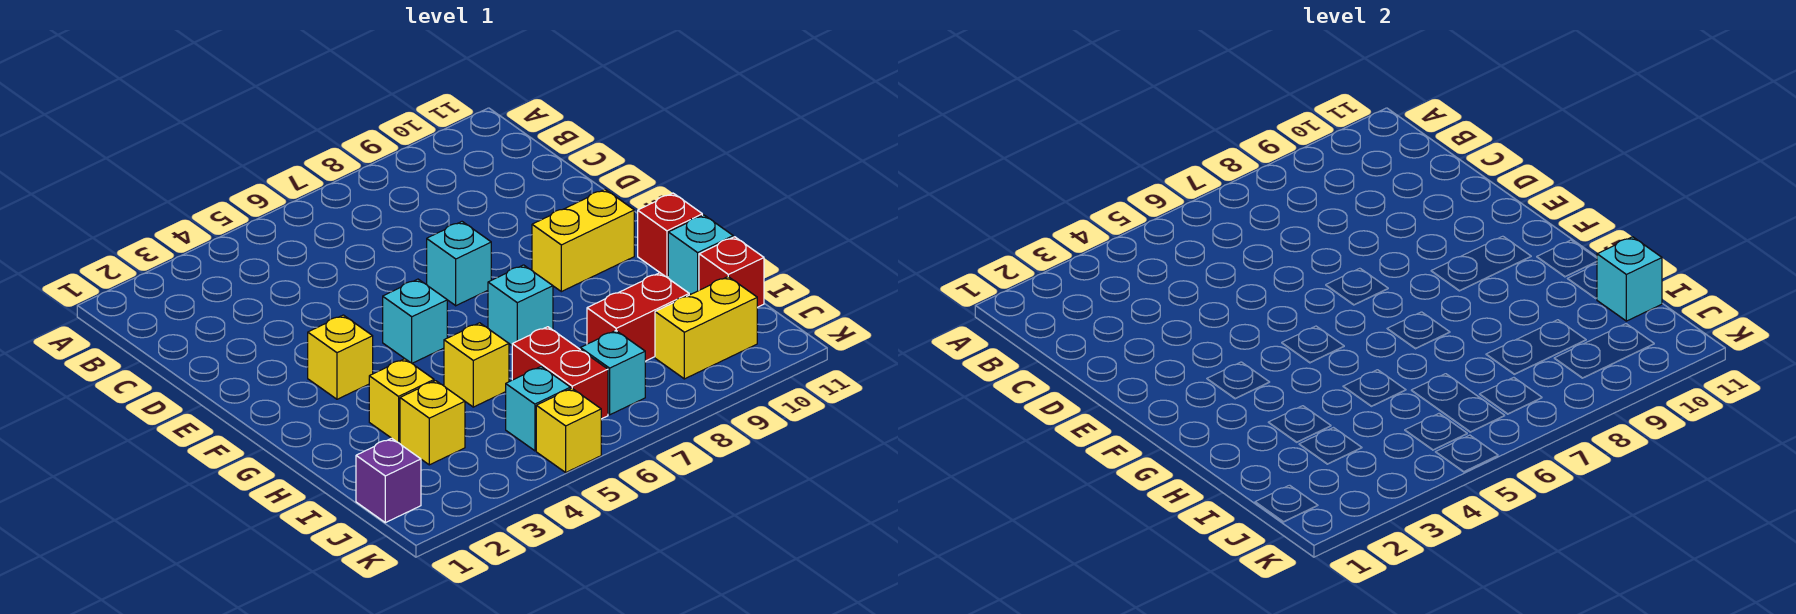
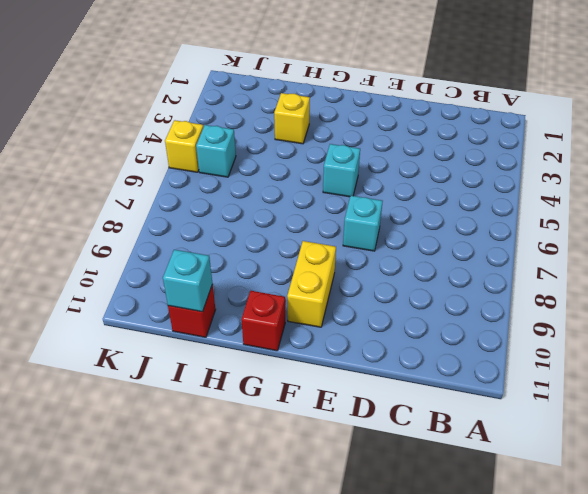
none -> yellow brick F3 level 1
none -> cyan brick G7 level 1
none -> yellow brick H5 level 1

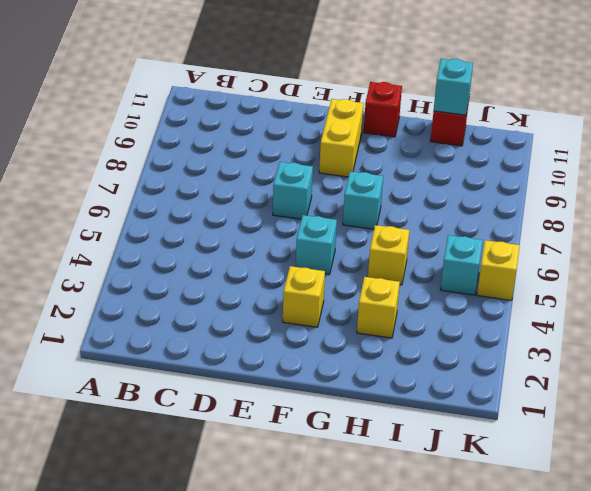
none -> cyan brick H11 level 1
none -> yellow brick I3 level 1
none -> red brick I6:J6 level 1

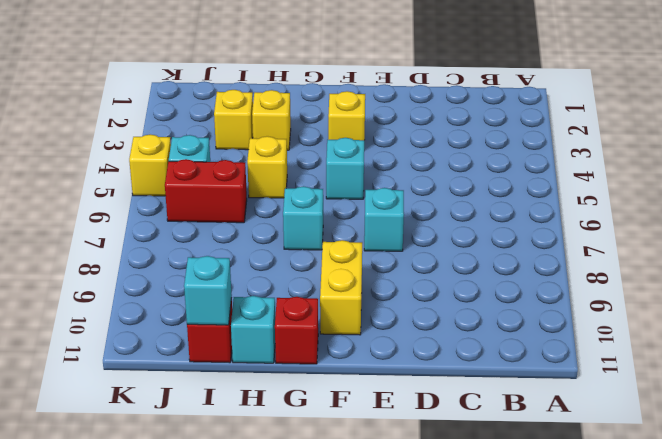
none -> red brick I8:I9 level 1
none -> purple brick J1 level 1
none -> cyan brick J7 level 1

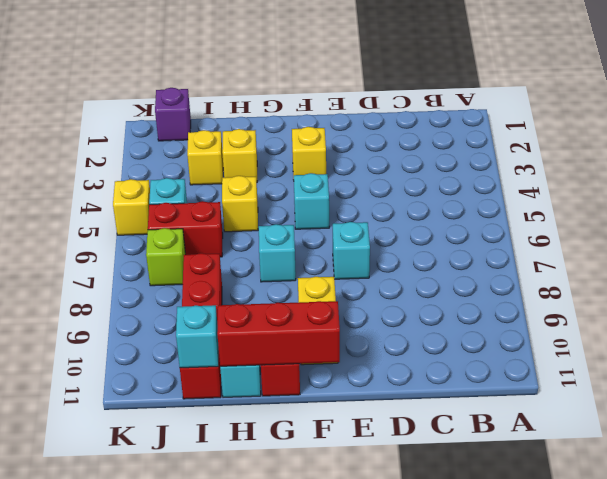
red brick F11:H11 level 2 -> none
lime brick J7 level 1 -> cyan brick J7 level 1
none -> yellow brick J9:J10 level 1

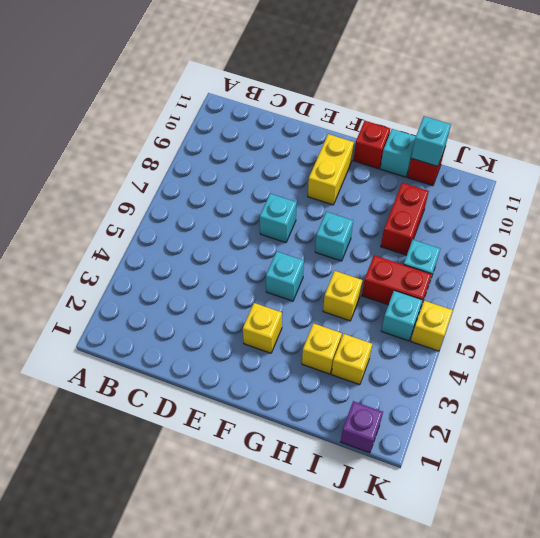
none -> yellow brick J9:J10 level 1

